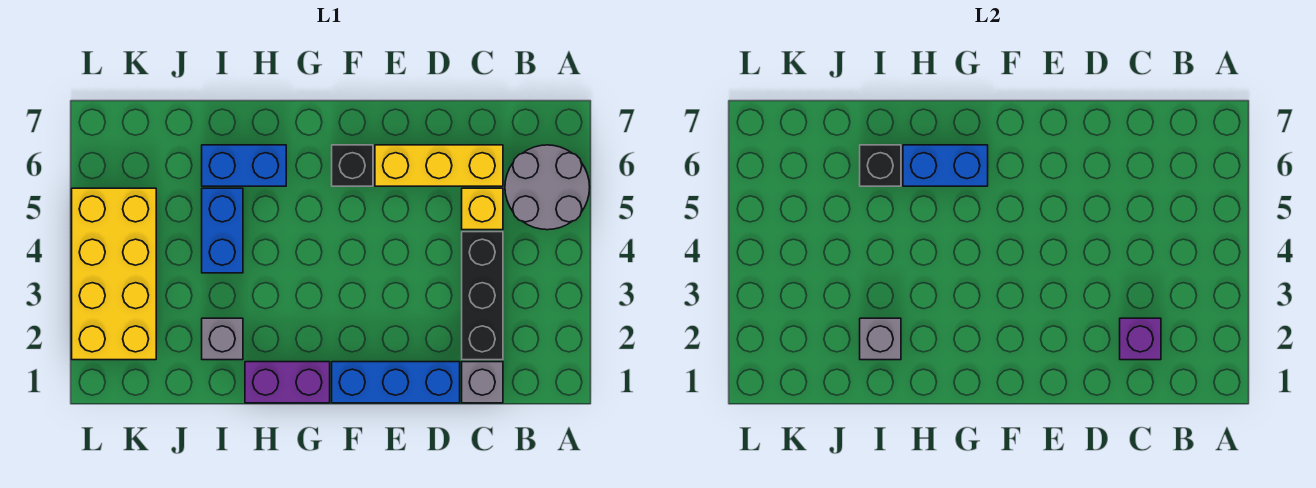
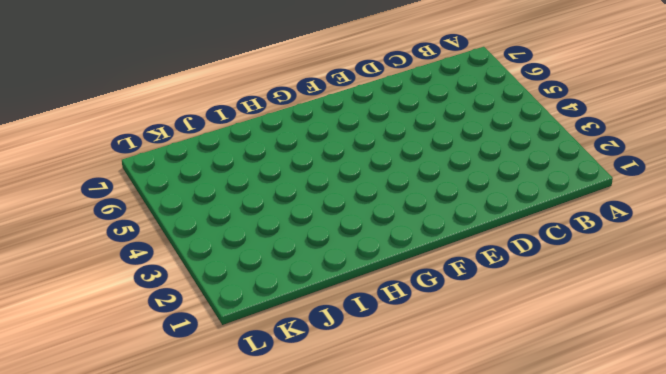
none -> grey round brick A5:B6 level 1
none -> grey brick C1 level 1
none -> black brick C2:C4 level 1

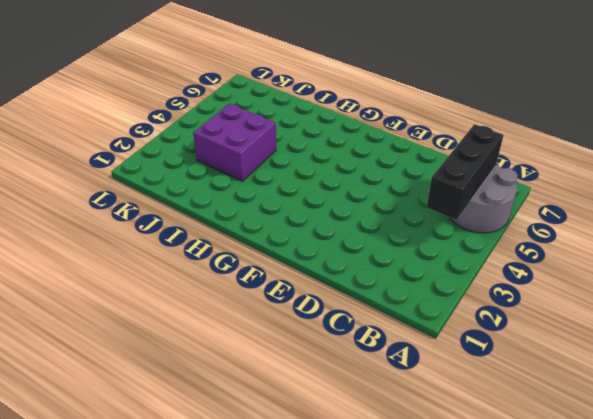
black brick B4:B6 level 2 -> black brick C2:C4 level 1
purple brick I3:J4 level 1 -> blue brick I4:I5 level 1
none -> grey brick C1 level 1
none -> yellow brick C5 level 1
none -> yellow brick C6:E6 level 1

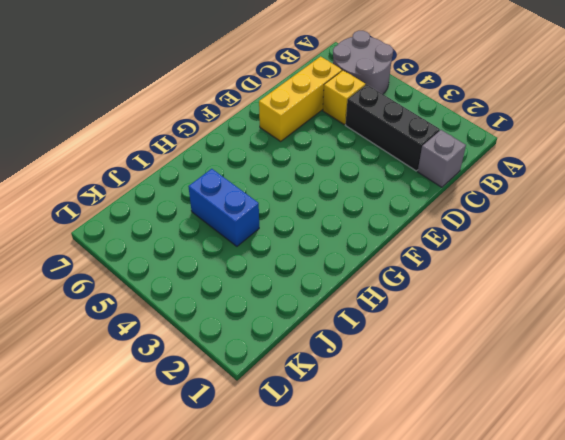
none -> blue brick D1:F1 level 1
none -> black brick F6 level 1
none -> purple brick G1:H1 level 1

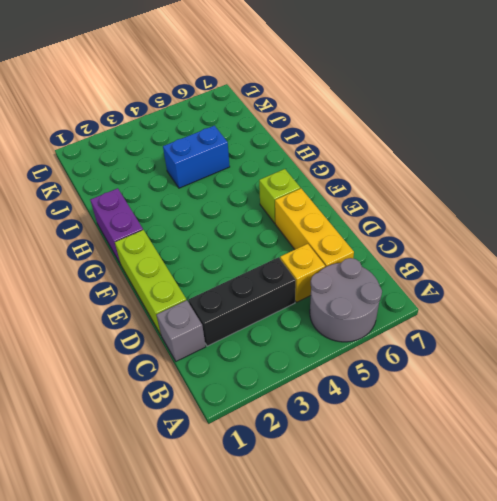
lime brick D1:F1 level 1 -> blue brick D1:F1 level 1
lime brick F6 level 1 -> black brick F6 level 1
none -> blue brick H6:I6 level 1
none -> grey brick I2 level 1
none -> yellow brick K2:L5 level 1

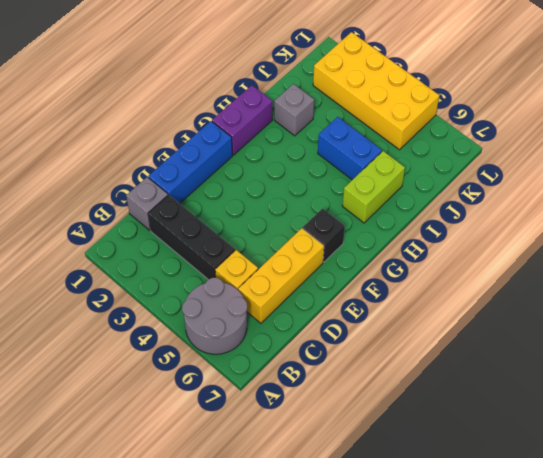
lime brick H6:I6 level 1 -> blue brick H6:I6 level 1
none -> purple brick C2 level 2
none -> blue brick G6:H6 level 2
none -> grey brick I2 level 2

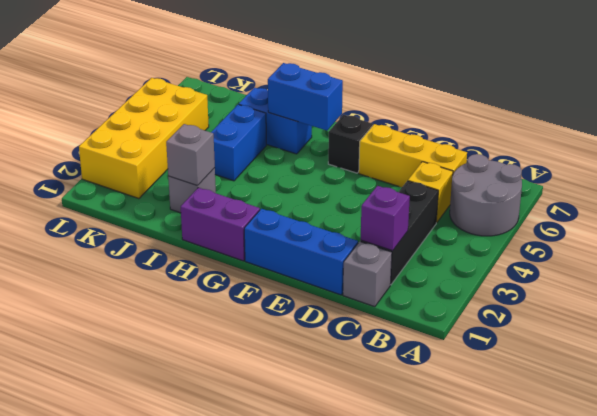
none -> black brick I6 level 2

